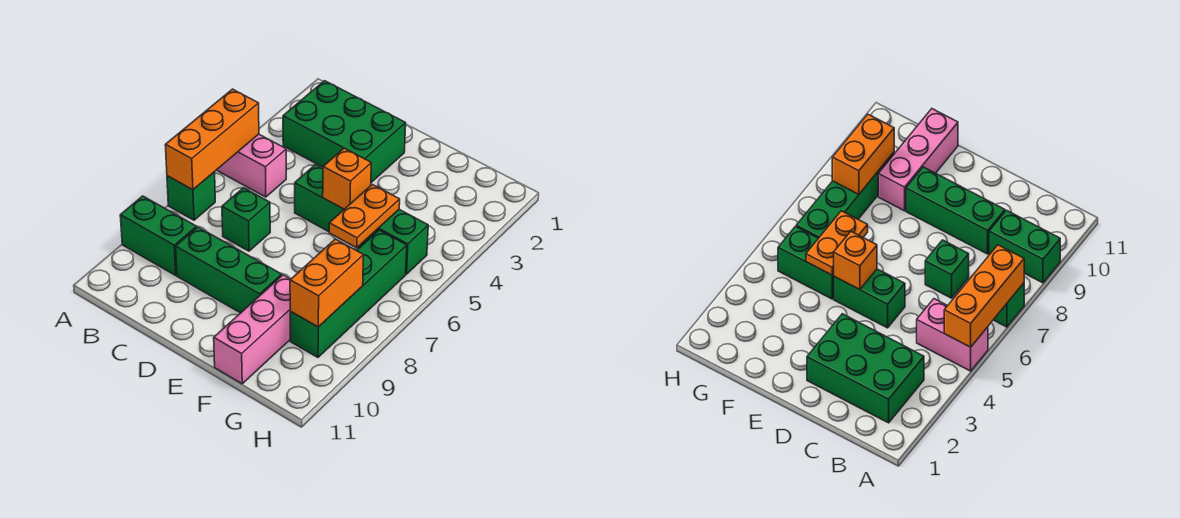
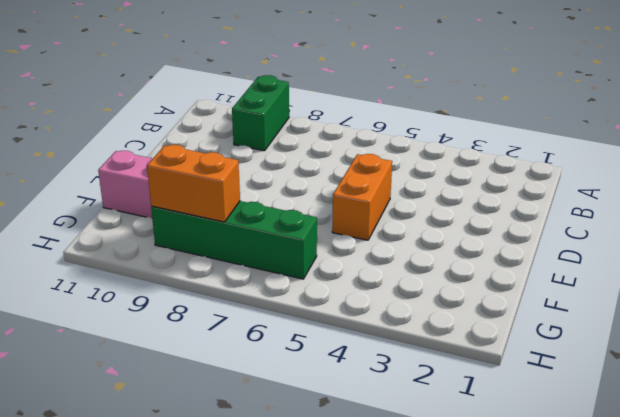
orange brick D5:E5 level 1 -> green brick D5:E5 level 1
none -> pink brick A5:B5 level 1
none -> green brick A7 level 1
none -> green brick B2:D3 level 1

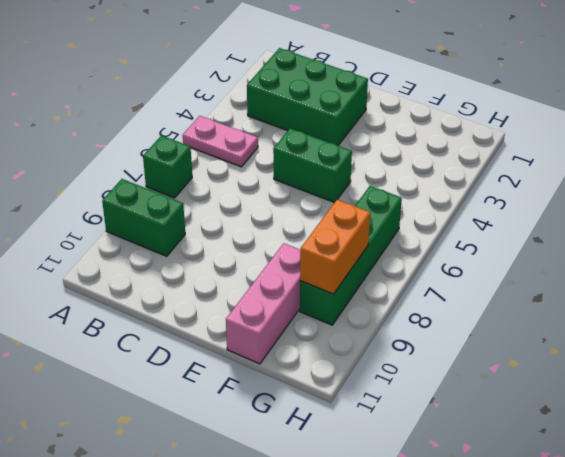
pink plate A5:B5 level 1 -> pink brick A5:B5 level 1
none -> green brick C7 level 1
none -> green brick C9:E9 level 1
none -> green brick F5:G5 level 1

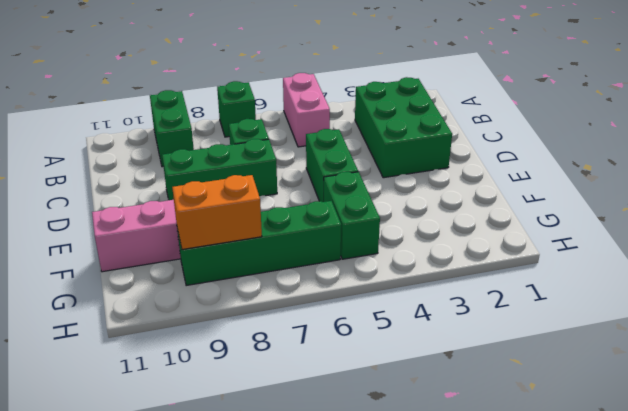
green brick D7:D9 level 1 -> green brick C9:E9 level 1
none -> orange brick A5:A7 level 2
none -> orange brick E5 level 2
none -> orange plate F5:F6 level 2

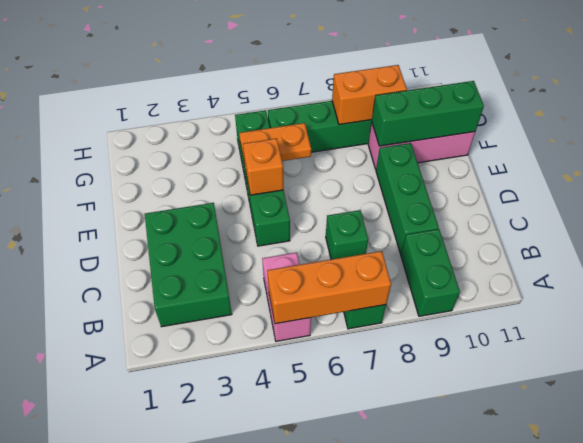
green brick F9:F11 level 2 -> none

